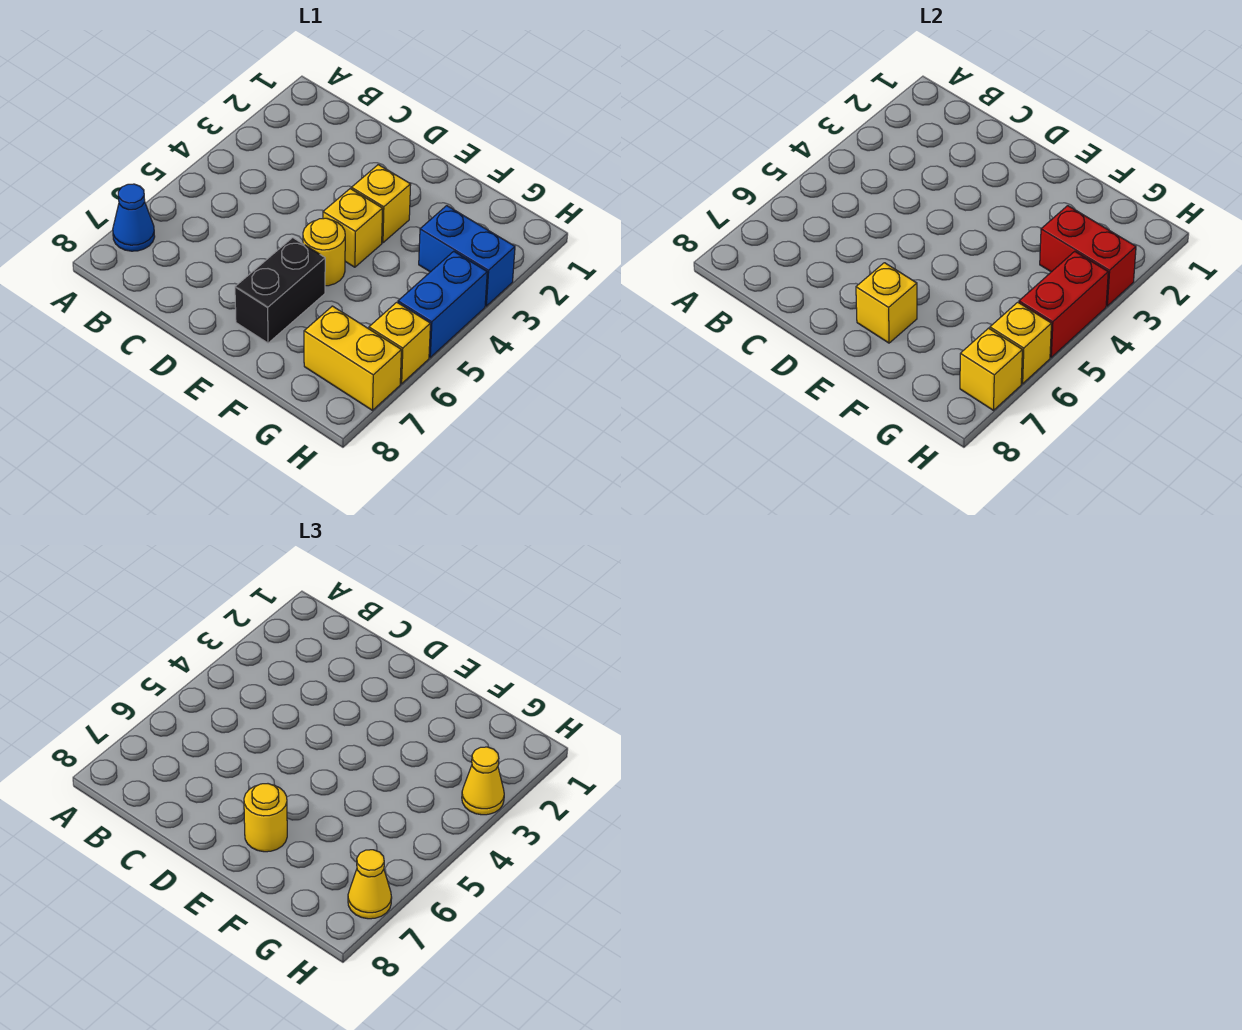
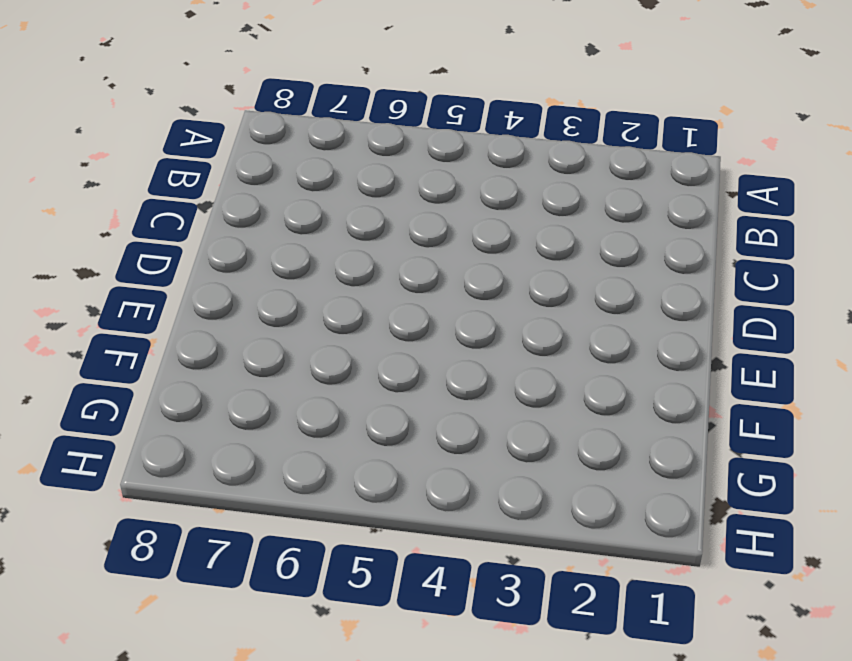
none -> blue cone A7 level 1
none -> yellow brick E3 level 1
none -> yellow brick E4 level 1

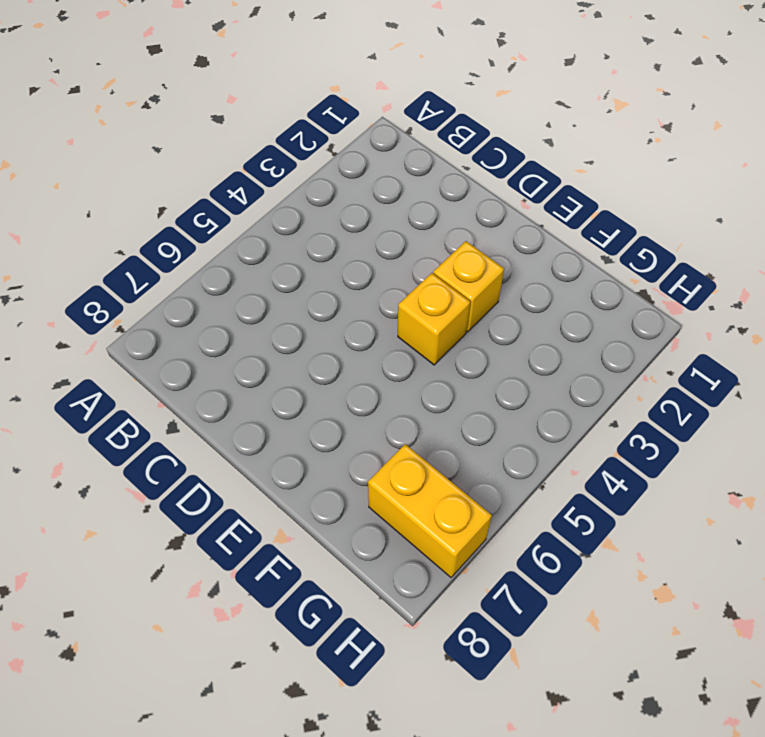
none -> blue cone A7 level 1
none -> yellow round brick E5 level 1
none -> black brick E6:E7 level 1

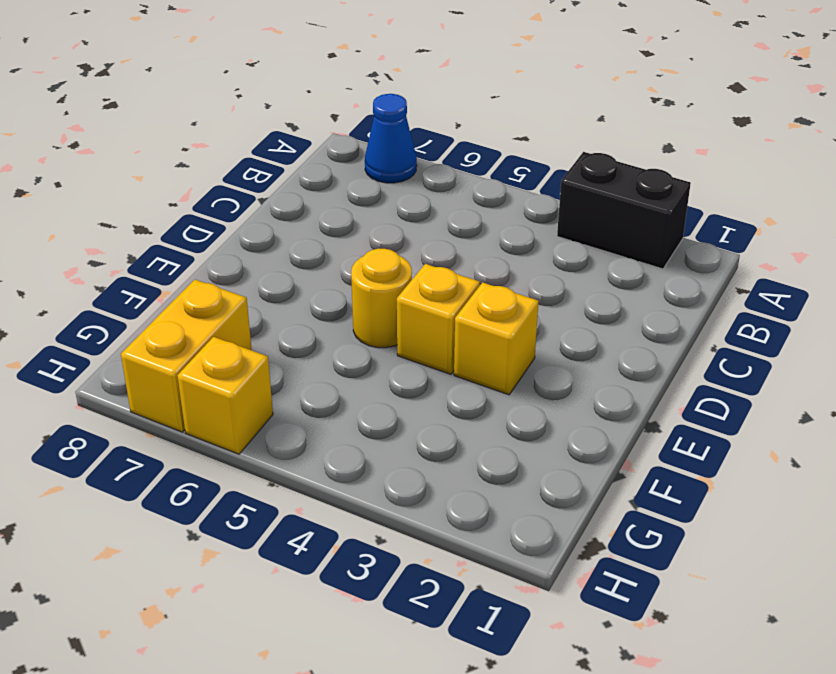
black brick A2:A3 level 1 -> black brick E6:E7 level 1
none -> blue brick G3:H3 level 1
none -> blue brick H4:H5 level 1
none -> yellow brick E7 level 2

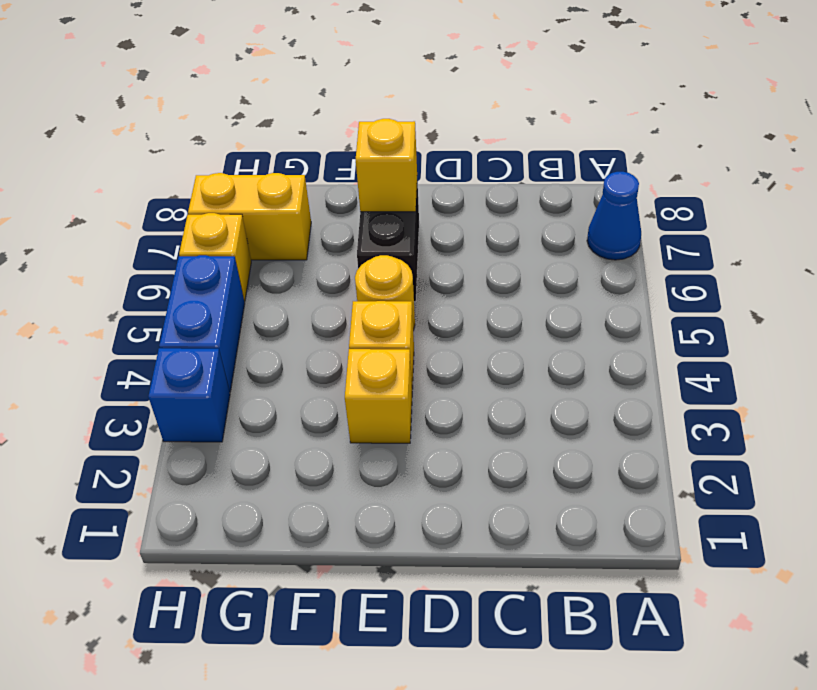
blue brick H3 level 1 -> blue brick G3:H3 level 1
none -> red brick G3:H3 level 2
none -> red brick H4:H5 level 2
none -> yellow brick H6 level 2

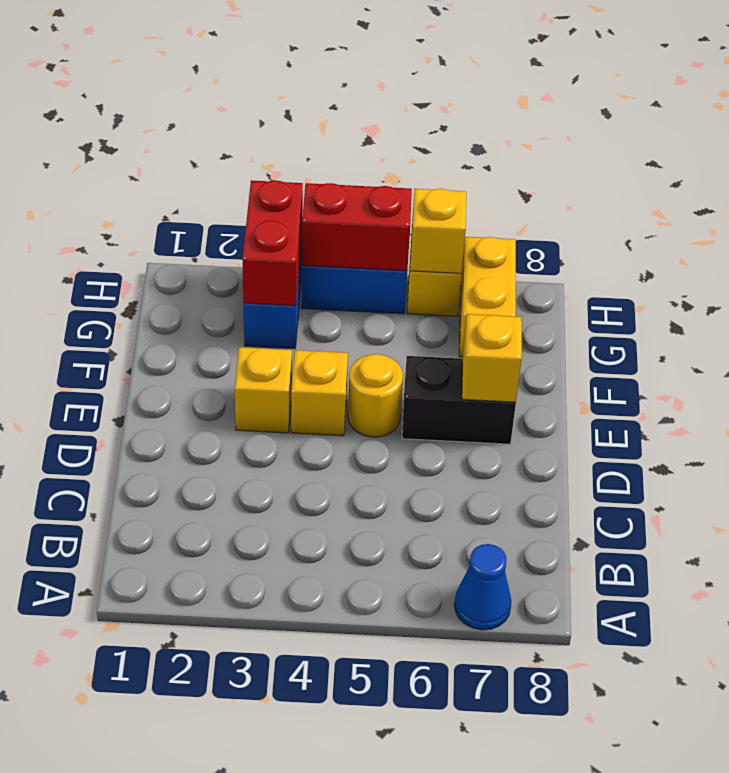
none -> yellow brick H7 level 2
none -> yellow round brick E7 level 3
none -> yellow cone H3 level 3

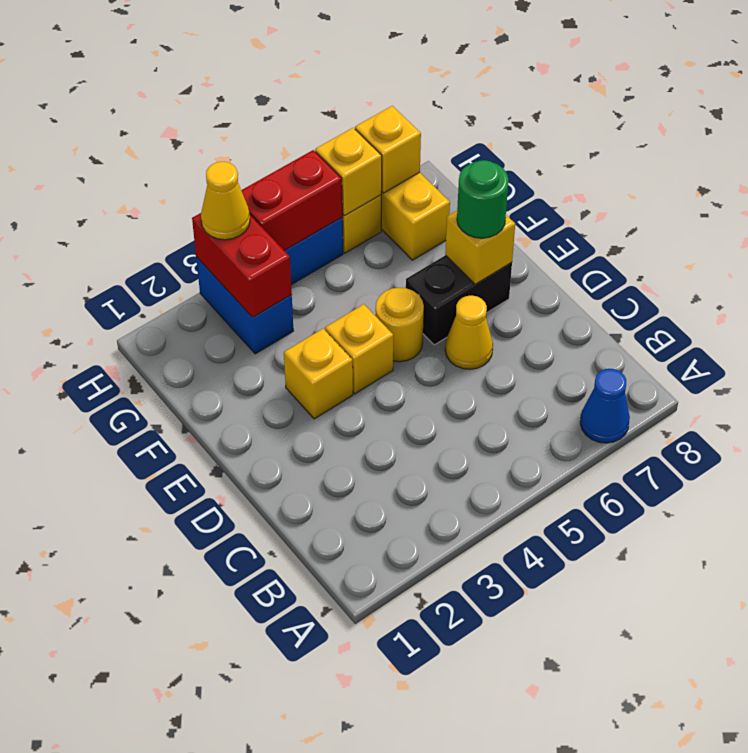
yellow cone D6 level 1 -> yellow cone H7 level 3
green round brick E7 level 3 -> yellow round brick E7 level 3

